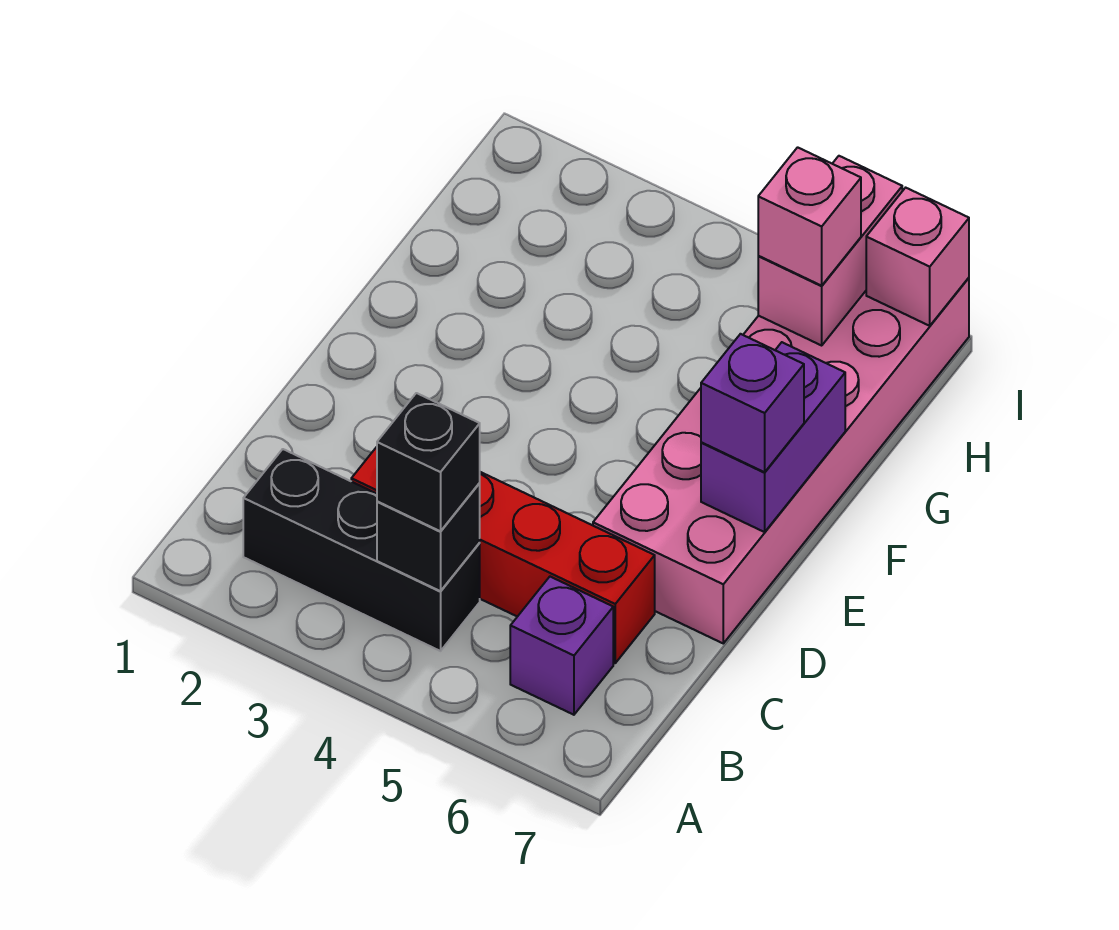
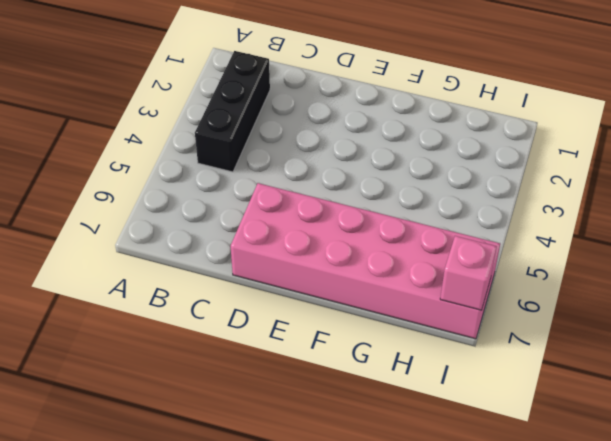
none -> purple brick B6 level 1
none -> red brick C3:C6 level 1

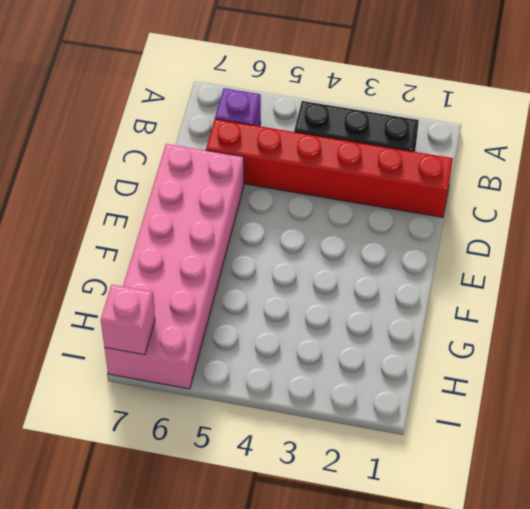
red brick C1:C6 level 1 -> red brick C3:C6 level 1
none -> black brick B4 level 2
none -> purple brick E7:F7 level 2

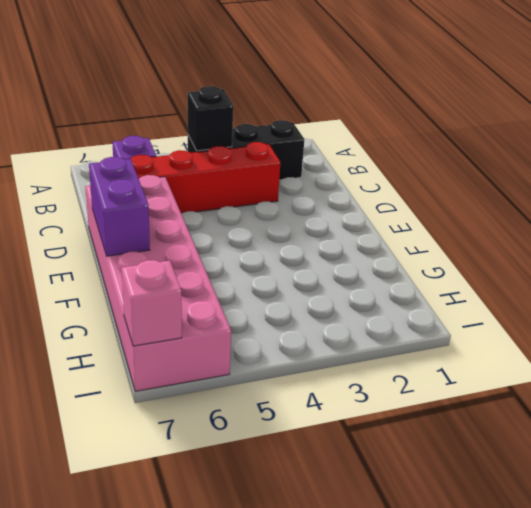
none -> pink brick H6:I6 level 2
none -> black brick B4 level 3

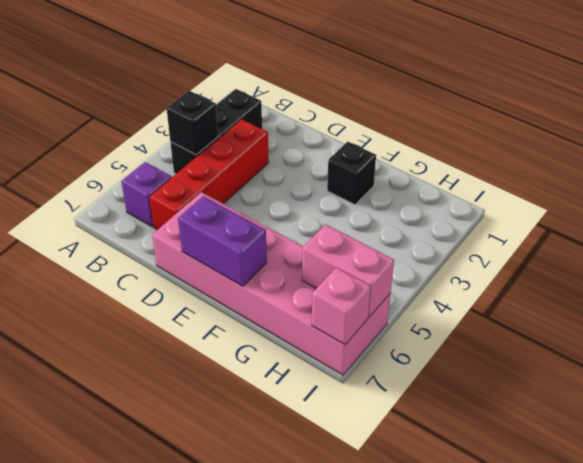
black brick F2 level 1 -> black brick B4 level 3
none -> purple brick E7 level 3
none -> pink brick H6 level 3

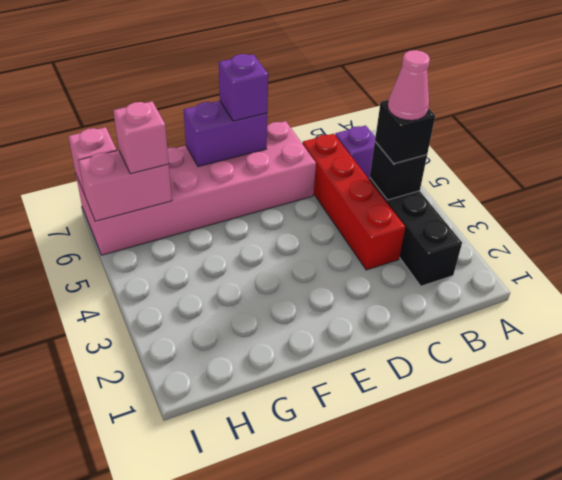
pink cone B4 level 4 -> none

